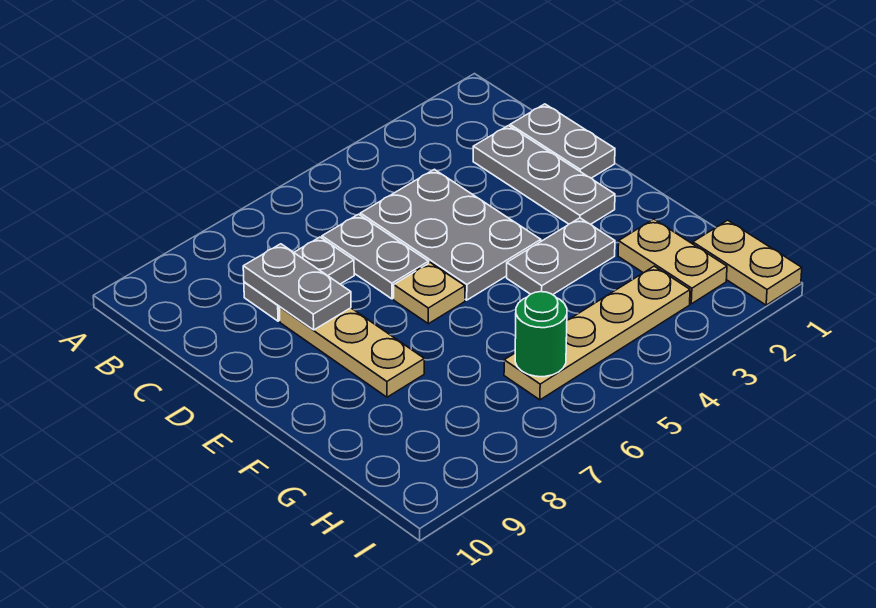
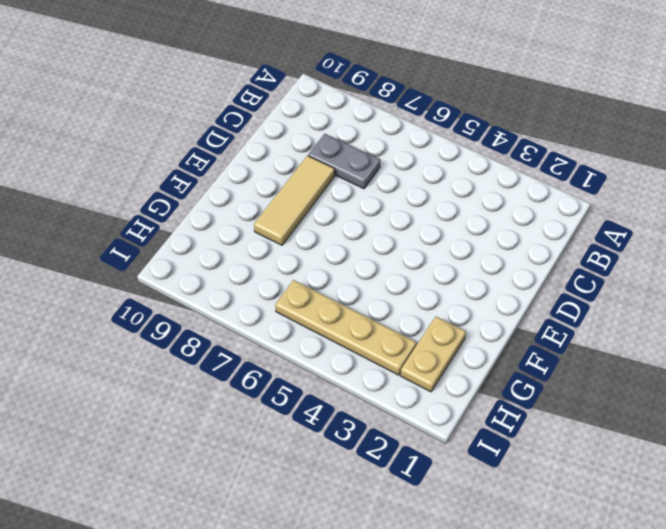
tan tile D8:F8 level 1 -> tan plate D8:F8 level 1
none -> grey plate C1:D1 level 1
none -> grey plate C2:E2 level 1
none -> grey plate C4:E5 level 1

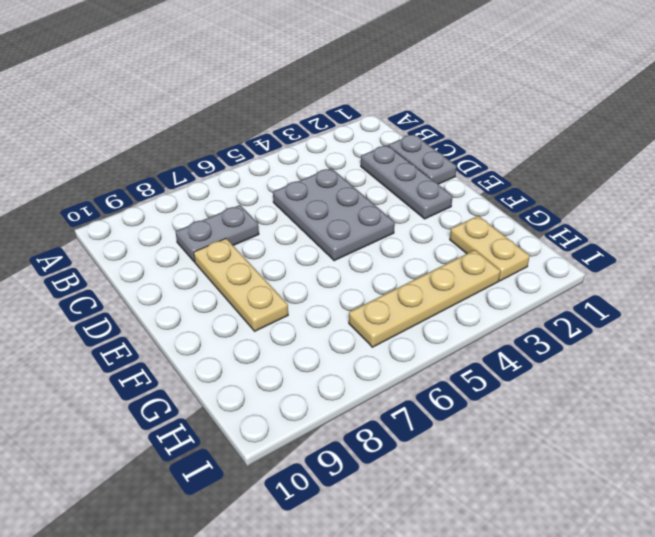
none -> grey plate C6:D6 level 1
none -> tan plate E6 level 1
none -> grey plate F3:F4 level 1

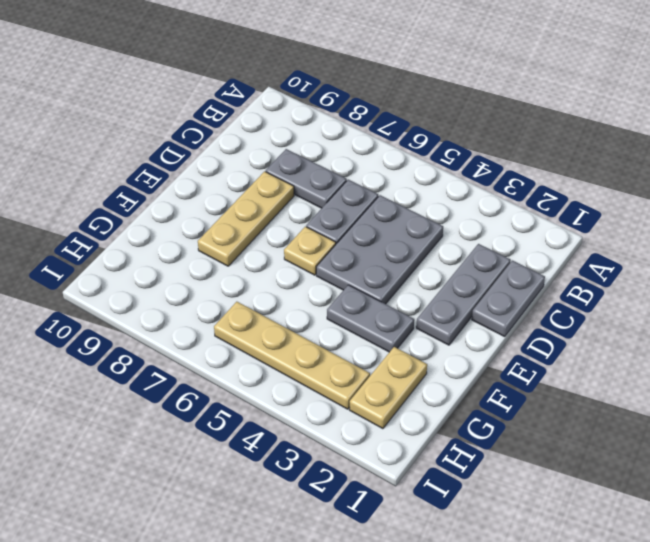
none -> tan plate H1:I1 level 1
none -> grey plate C8:D8 level 2
none -> green round brick H6 level 2

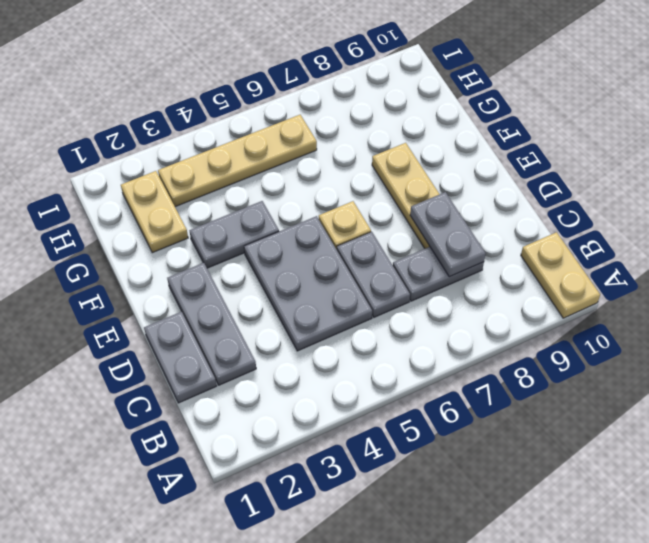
tan plate A10:B10 level 1 -> tan plate H1:I1 level 1
none -> green round brick H6 level 2

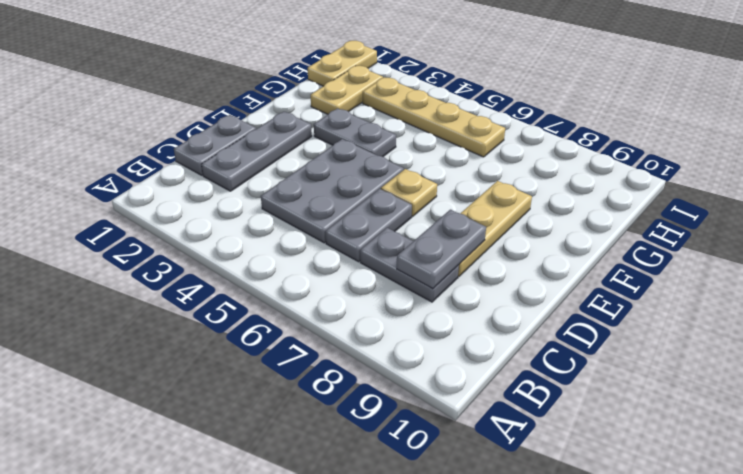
none -> green round brick H6 level 2

